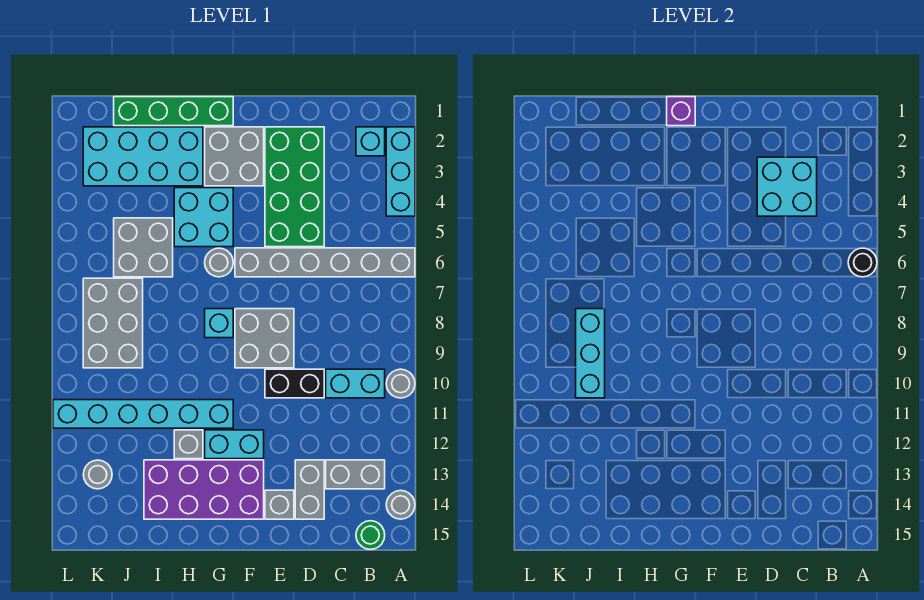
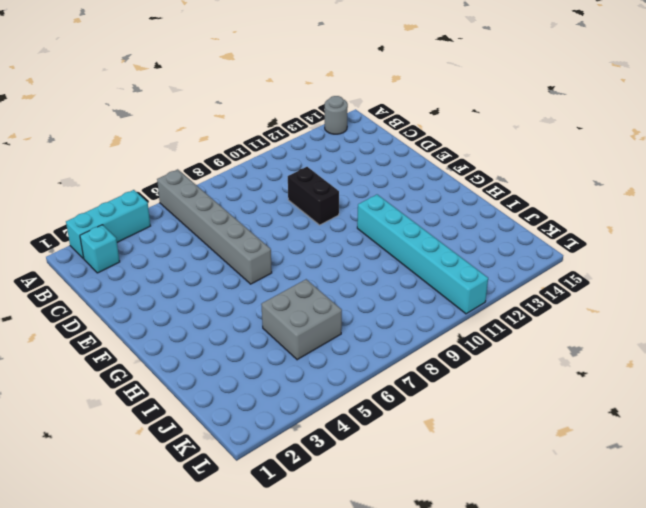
none -> grey round brick A10 level 1
none -> cyan brick B10:C10 level 1
none -> grey brick B13:C13 level 1
none -> green round brick B15 level 1

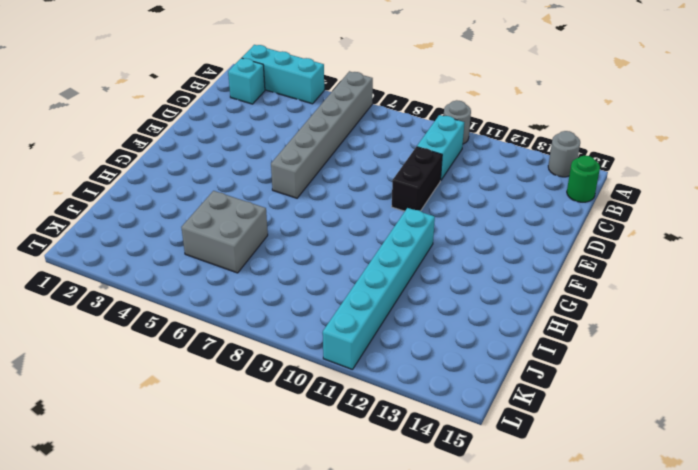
none -> grey brick B13:C13 level 1
none -> green brick D2:E5 level 1
none -> grey brick D13:D14 level 1
none -> grey brick E8:F9 level 1

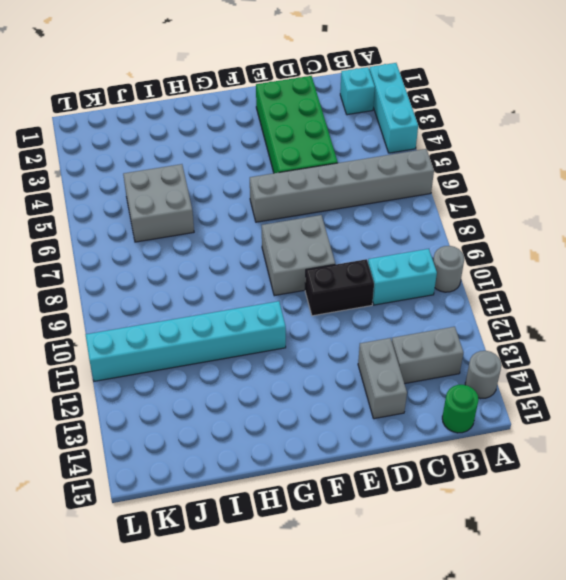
none -> grey brick E14 level 1
none -> grey brick F2:G3 level 1
none -> cyan brick F12:G12 level 1
none -> purple brick F13:I14 level 1

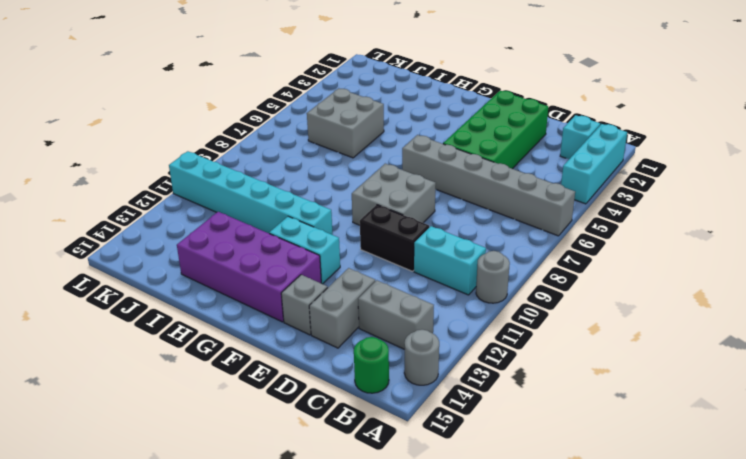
none -> grey brick F2:G3 level 1
none -> green brick G1:J1 level 1
none -> cyan brick G4:H5 level 1
none -> grey round brick G6 level 1

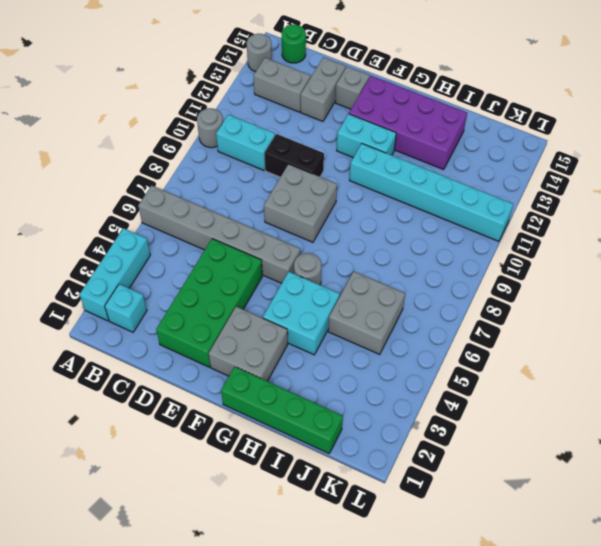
none -> cyan brick G8 level 1
none -> cyan brick H2:K3 level 1
none -> grey brick H12 level 1
none -> grey brick J7:K9 level 1

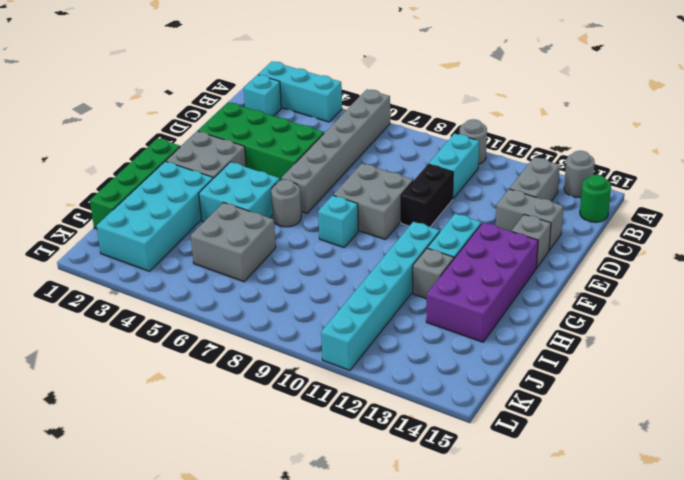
none -> grey brick J7:K9 level 1
none -> grey round brick K13 level 1
none -> black round brick A6 level 2
none -> cyan brick C3:D4 level 2

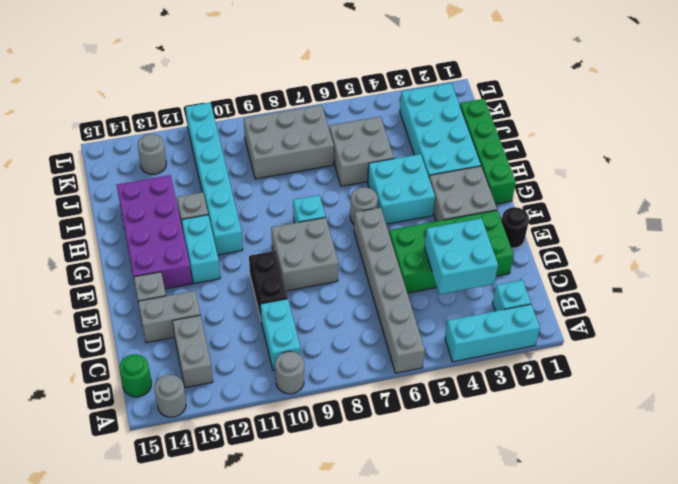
black round brick E1 level 1 -> black round brick A6 level 2
none -> purple brick G1 level 2
none -> cyan brick J8:J10 level 2

